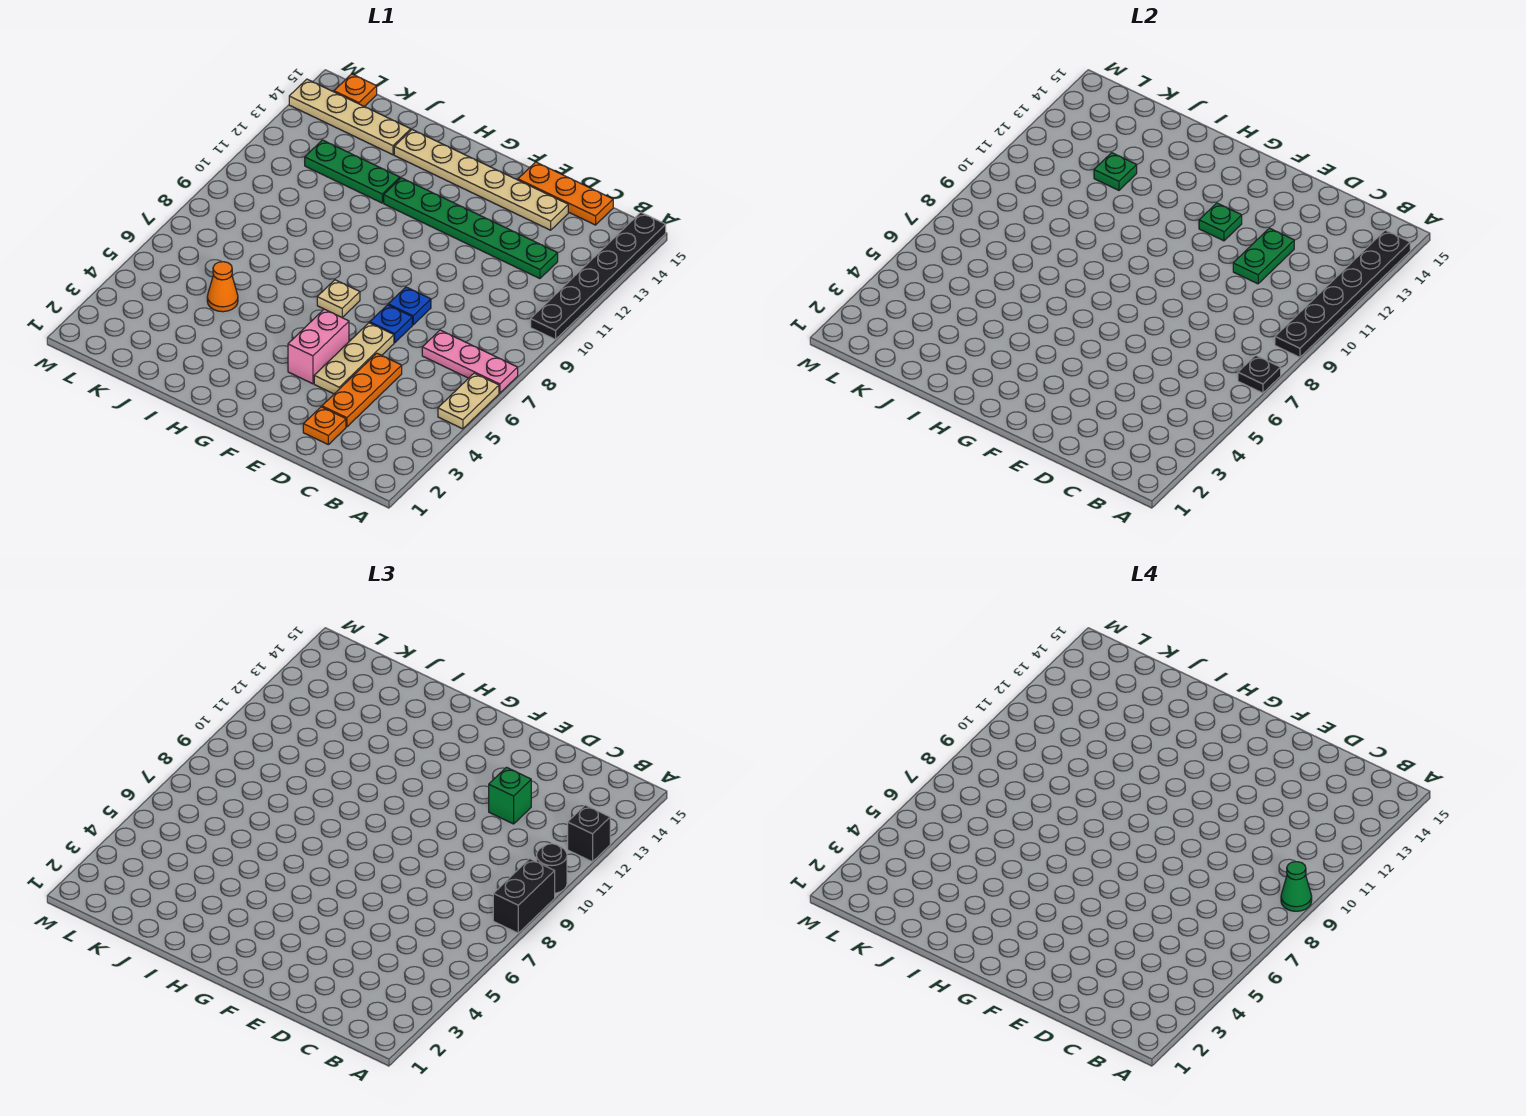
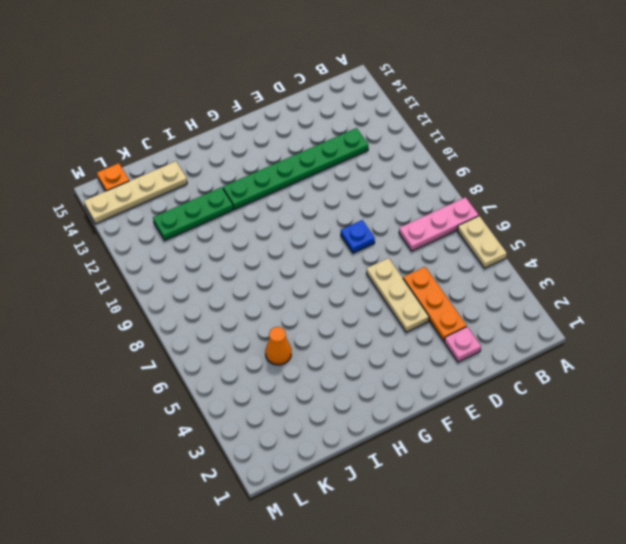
pink plate D2 level 1 -> orange plate D2 level 1
none -> black plate A10:A15 level 1
none -> orange plate C15:E15 level 1
none -> tan plate D14:I14 level 1

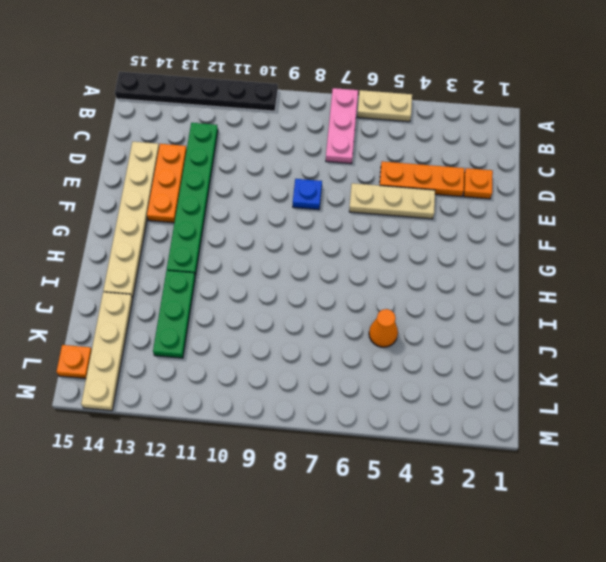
orange plate D13:F13 level 1 -> orange plate C15:E15 level 1
none -> blue plate E7 level 1
none -> pink brick F4:F5 level 1
none -> tan plate G7 level 1

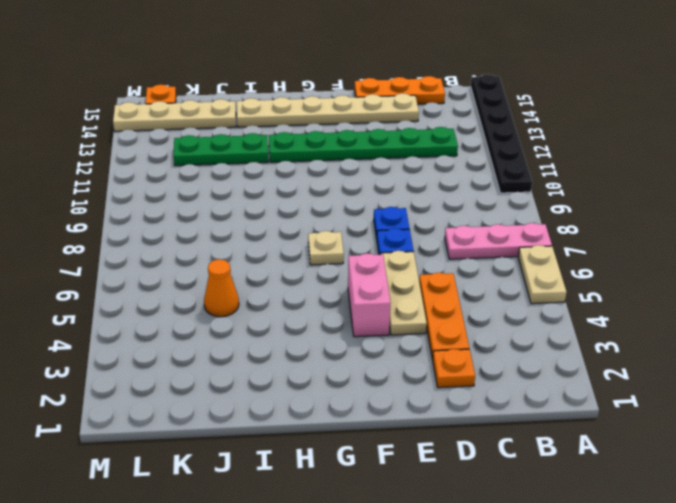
none -> black plate A7 level 2
none -> black plate A9:A14 level 2
none -> green plate D11:D12 level 2

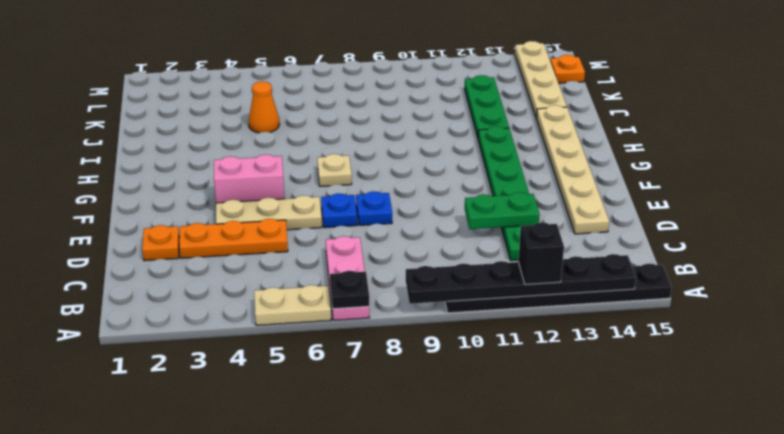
none -> orange plate C15:E15 level 1
none -> green plate F12 level 2
none -> green plate J12 level 2

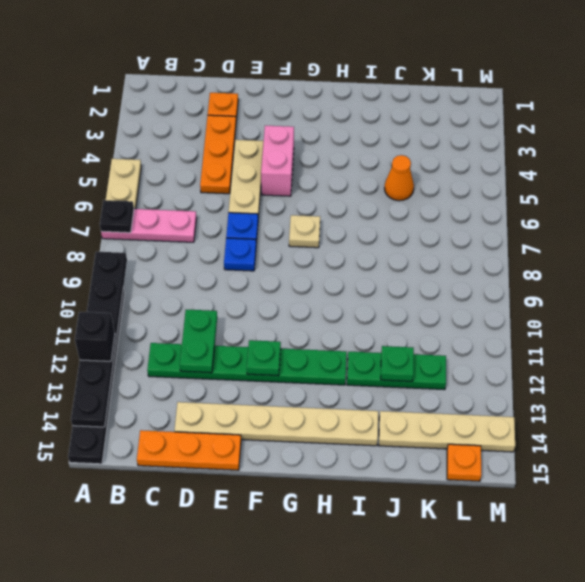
none -> black brick A8:A9 level 3
none -> black round brick A10 level 3
none -> green brick D12 level 3

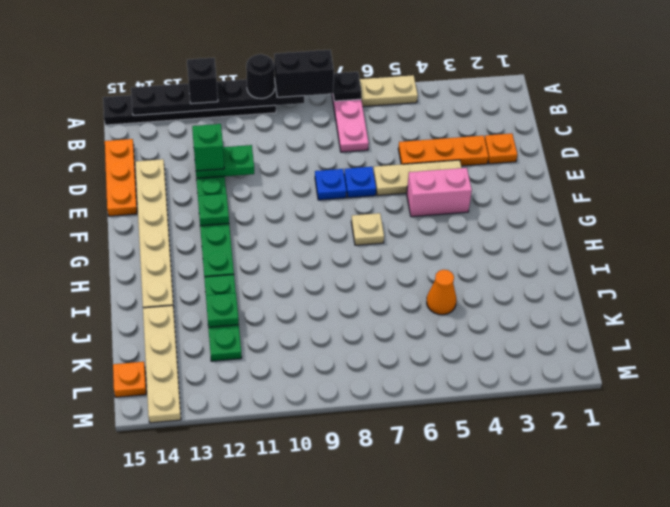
none -> green cone A9 level 4

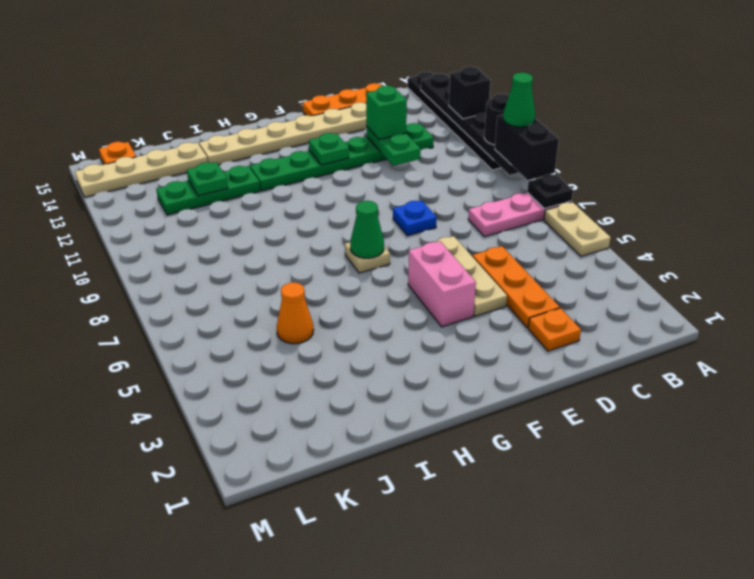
green cone G7 level 2 -> none
none -> blue plate E7 level 1

